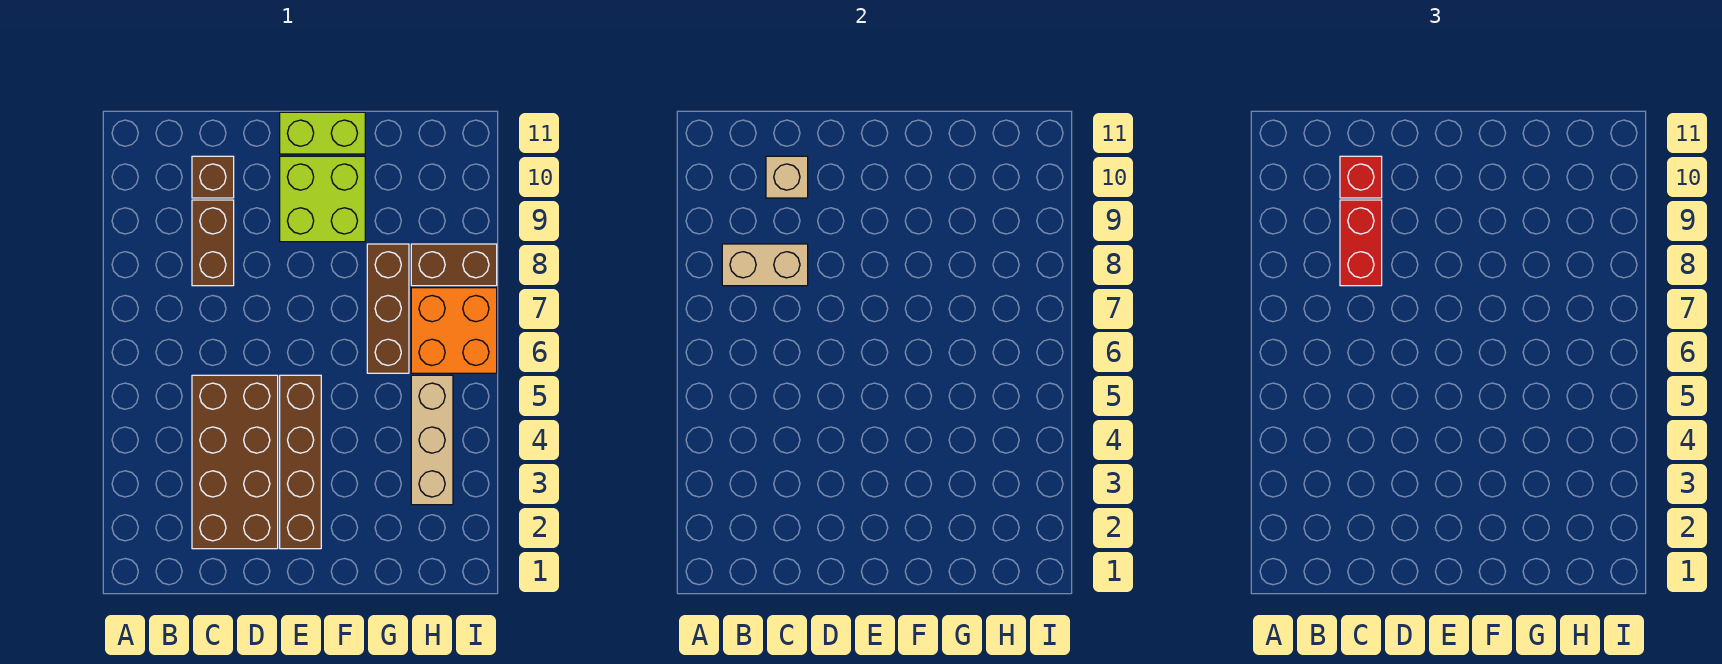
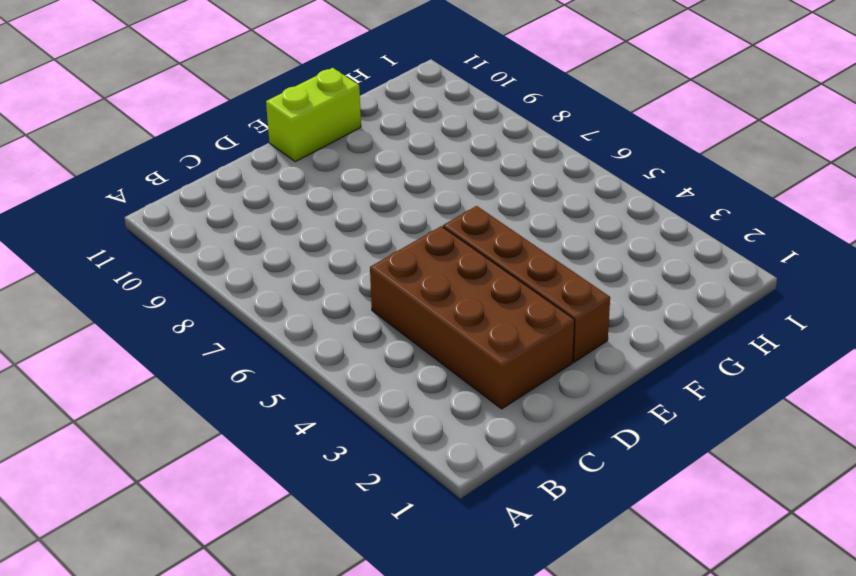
none -> brown brick C8:C9 level 1
none -> brown brick C10 level 1
none -> lime brick E9:F10 level 1

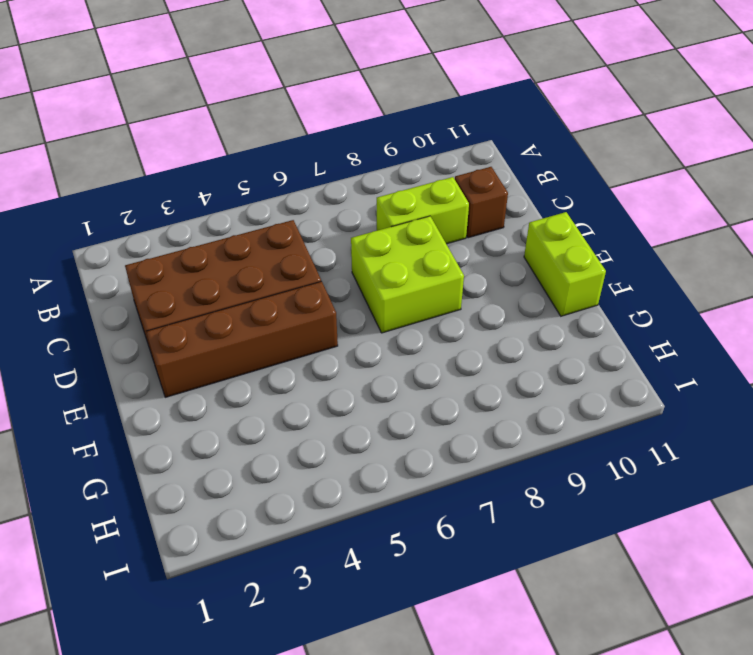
lime brick C8:C9 level 1 -> brown brick C8:C9 level 1
lime brick D7:E8 level 1 -> lime brick E9:F10 level 1
none -> brown brick G6:G8 level 1
none -> tan brick H3:H5 level 1
none -> orange brick H6:I7 level 1

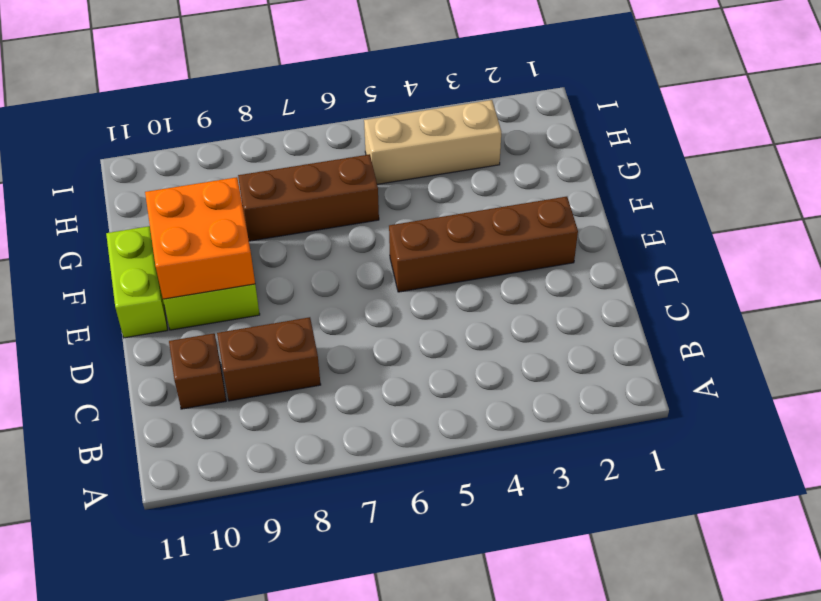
orange brick E9:F10 level 2 -> orange brick H6:I7 level 1
none -> brown brick C2:D5 level 1
none -> brown brick H8:I8 level 1
none -> tan brick B8:C8 level 2

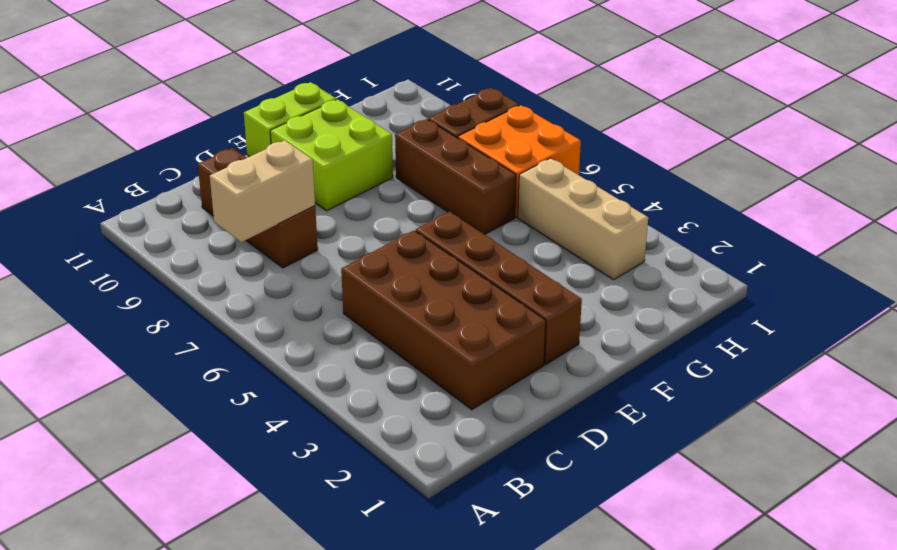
none -> tan brick C10 level 2
none -> red brick C8:C9 level 3
none -> red brick C10 level 3

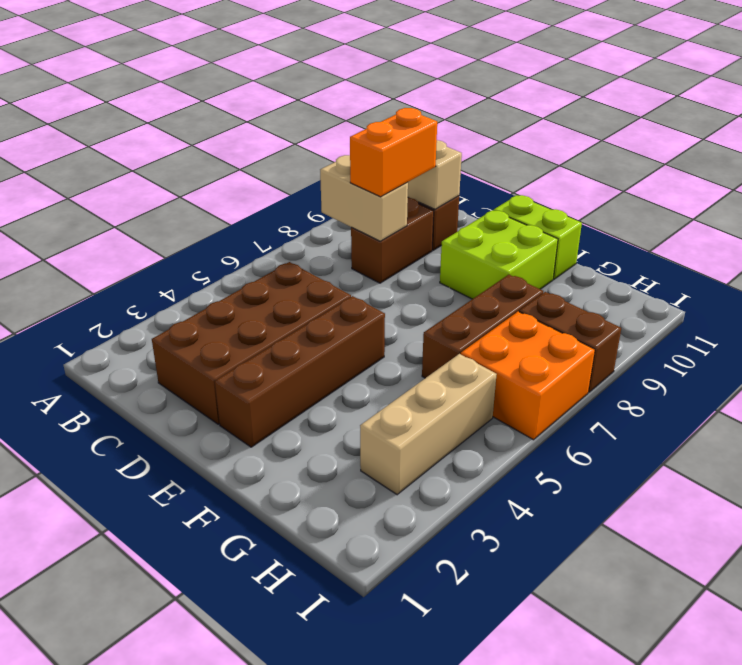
orange brick C8:C9 level 3 -> red brick C8:C9 level 3
none -> red brick C10 level 3

